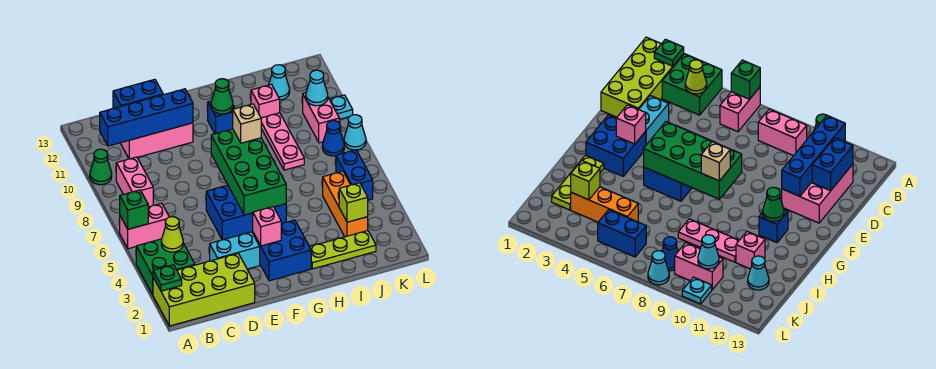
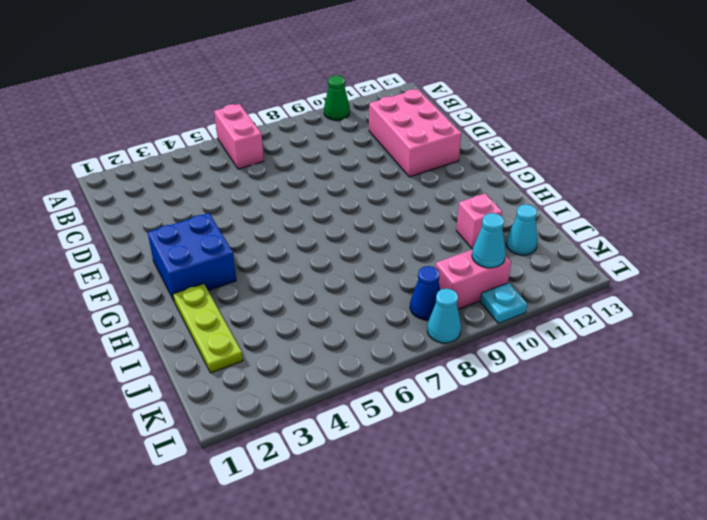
none -> lime brick A1:D2 level 1
none -> green brick A3:B4 level 1
none -> pink brick B8:B9 level 1
none -> cyan brick D3:E3 level 1

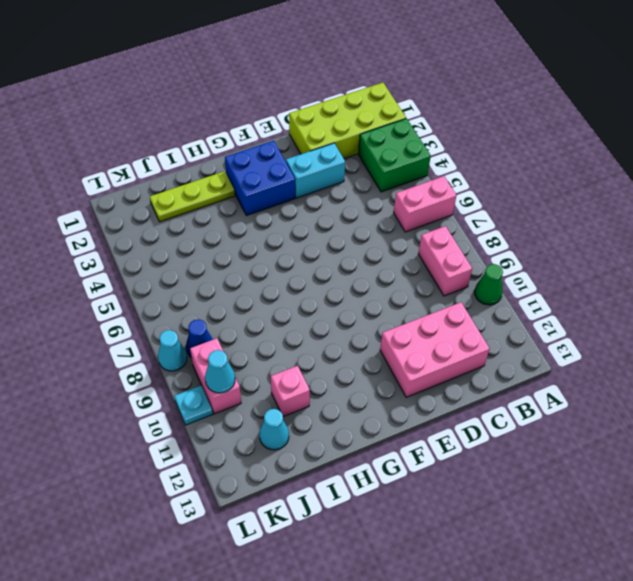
none -> blue brick E5:G6 level 1
none -> blue brick G11 level 1
none -> pink plate I8:I10 level 1
none -> orange brick J3:J5 level 1

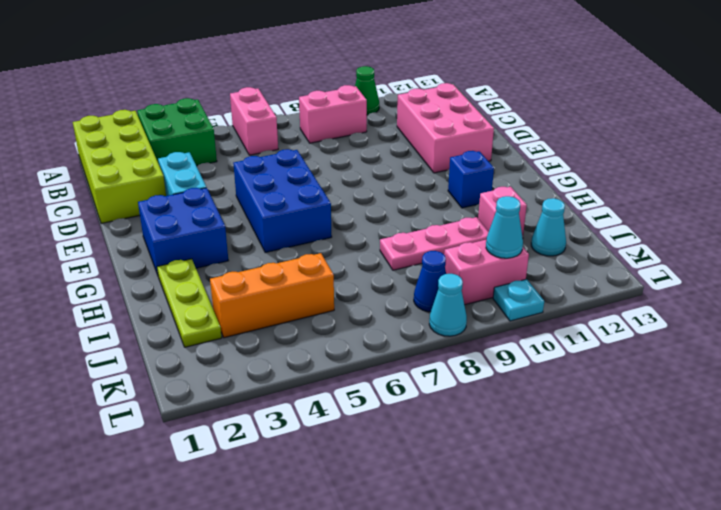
none -> blue brick K5:K6 level 1
none -> green plate A2 level 2
none -> green brick A6 level 2
none -> lime cone B4 level 2

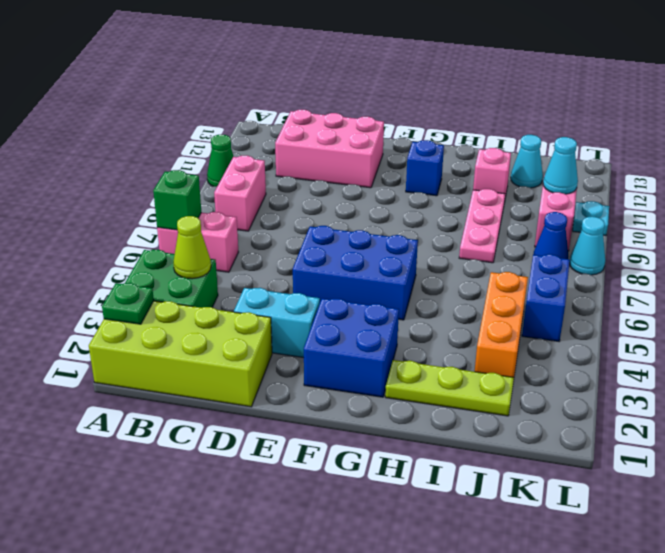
none -> blue brick B11:E11 level 2
none -> blue brick C12:D12 level 2
none -> pink brick F3 level 2
none -> green brick F5:G8 level 2

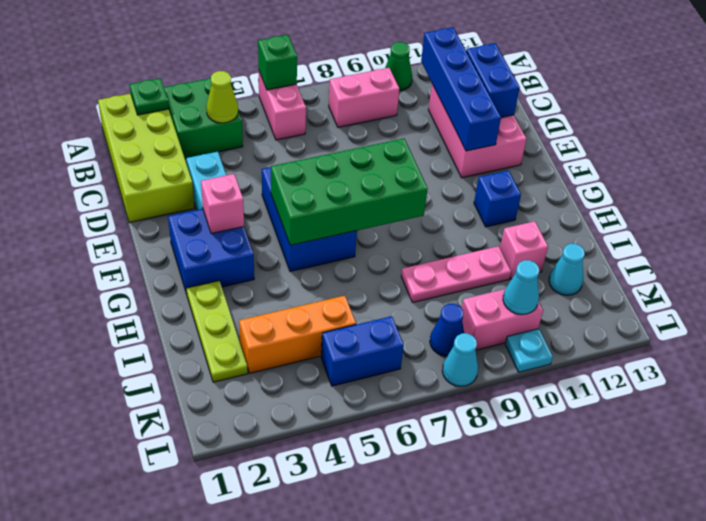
none -> green cone G11 level 2
none -> lime brick J3 level 2
none -> tan brick G8 level 3

